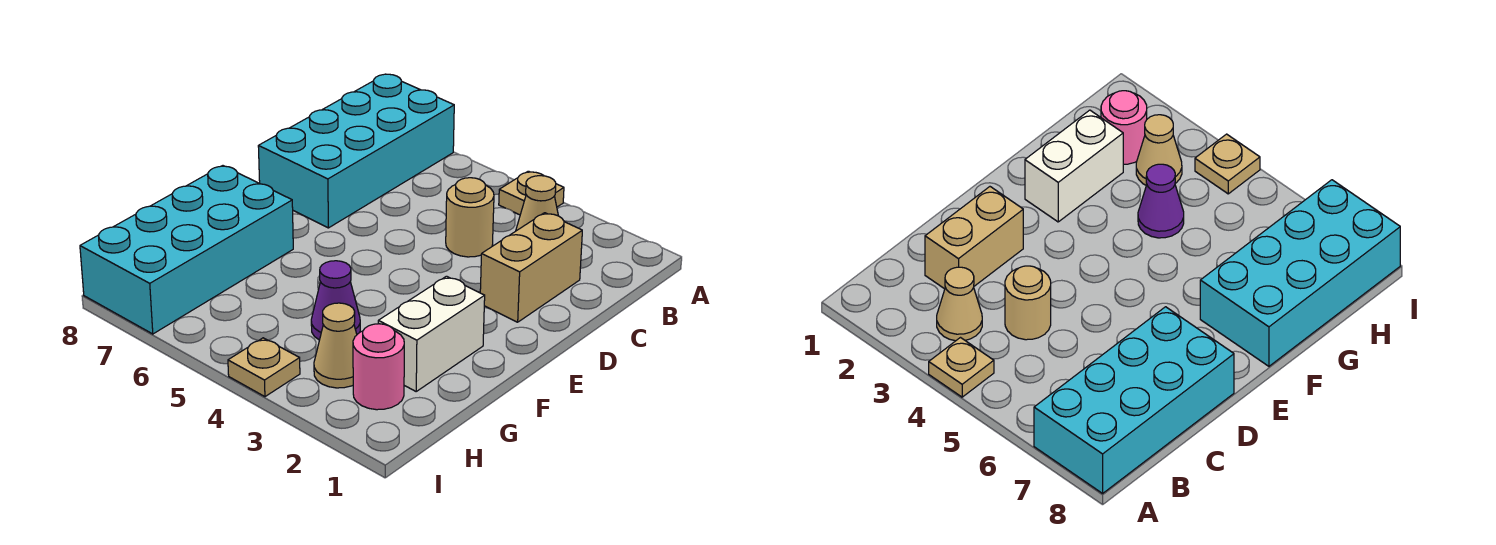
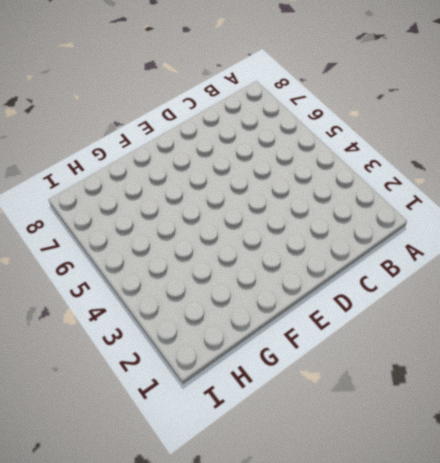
none -> tan plate A4 level 1
none -> cyan brick A7:D8 level 1

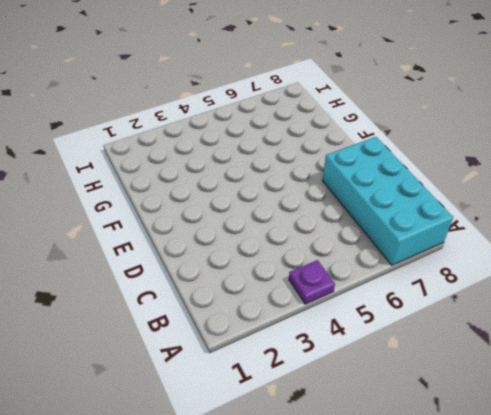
purple plate A4 level 1 -> tan plate A4 level 1
none -> tan cone B3 level 1
none -> tan brick C2:D2 level 1

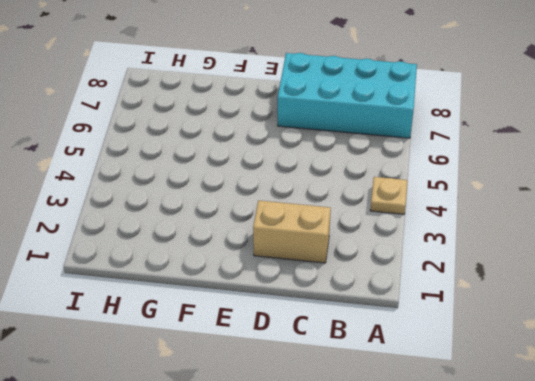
none -> tan cone B3 level 1
none -> tan round brick C4 level 1

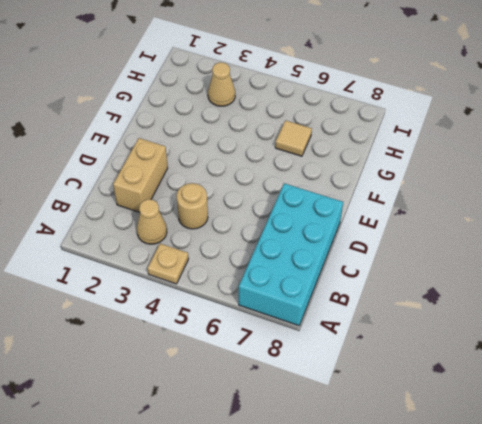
tan tile G6 level 1 -> none
none -> white brick F2:G2 level 1
none -> cyan brick F7:I8 level 1

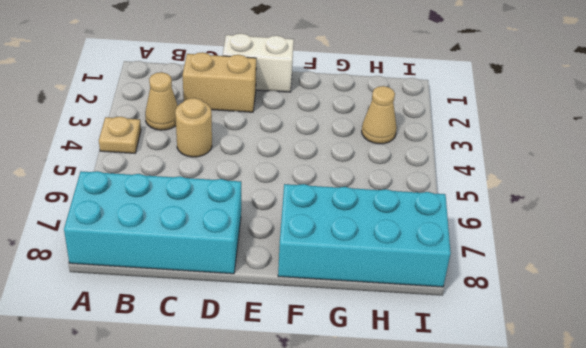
white brick D1:E1 level 1 -> white brick F2:G2 level 1
none -> purple cone G4 level 1
none -> pink round brick H2 level 1

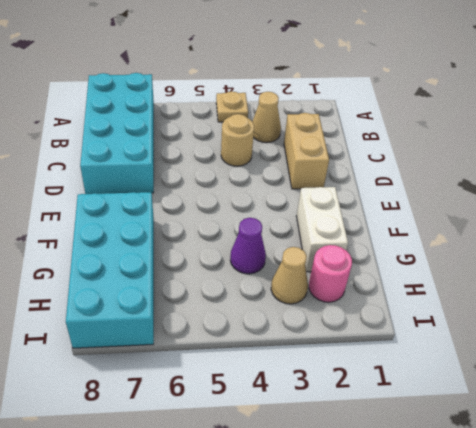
none -> tan plate I4 level 1

